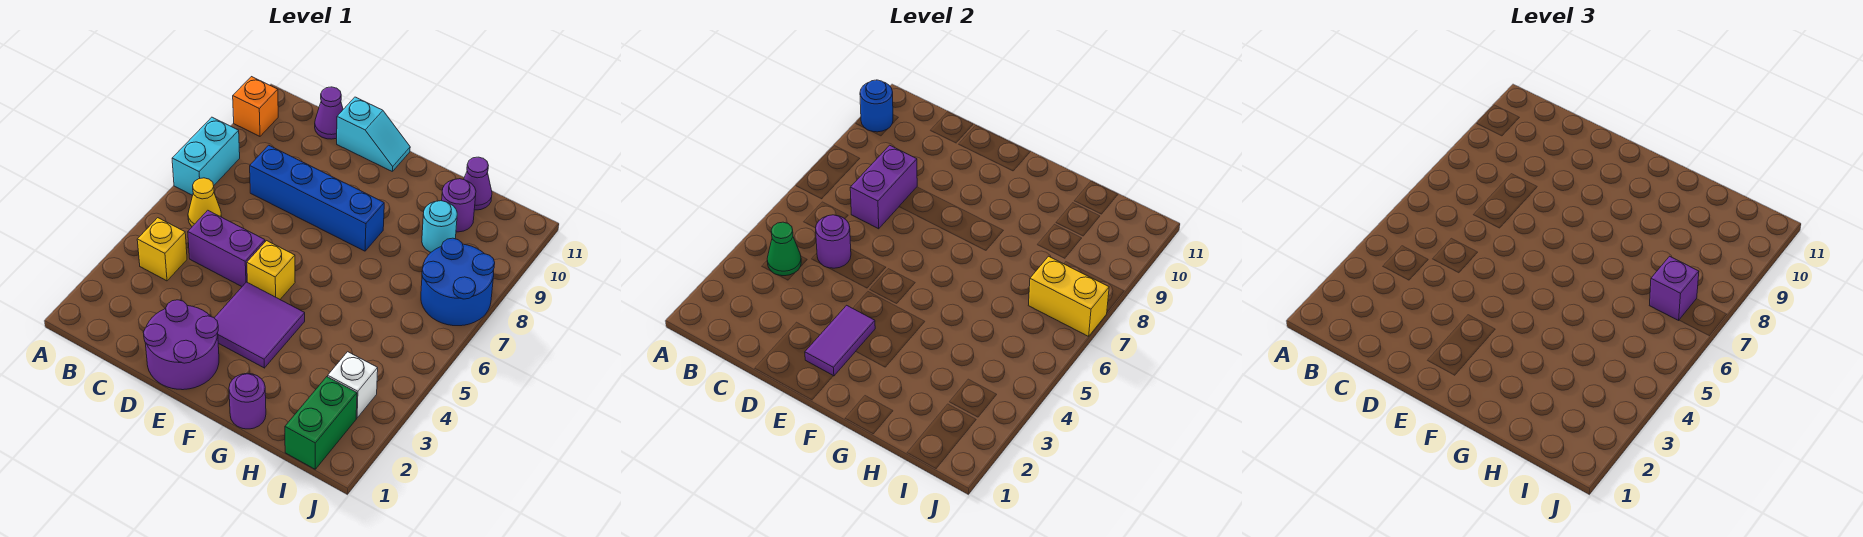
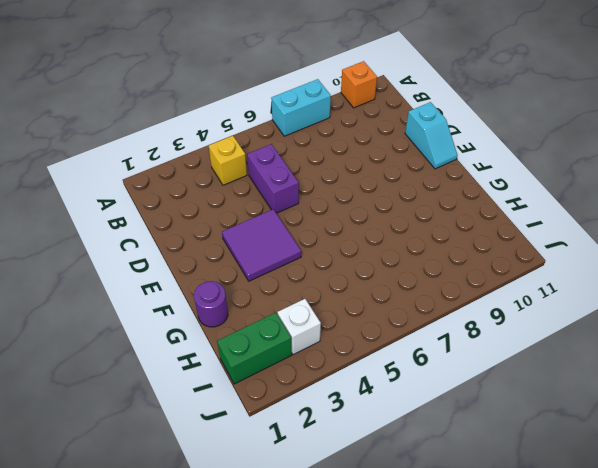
none -> yellow cone B6 level 1
none -> blue brick C8:F8 level 1
none -> purple cone C11 level 1

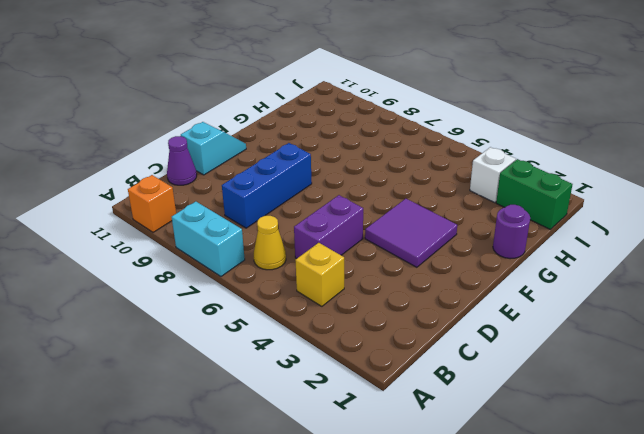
blue brick C8:E8 level 1 -> blue brick C8:F8 level 1
none -> purple round brick D1:E2 level 1
none -> yellow brick E5 level 1
none -> cyan round brick H9 level 1

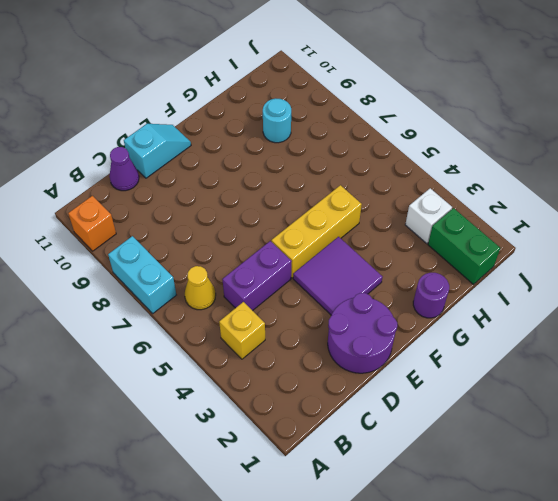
yellow brick E5:G5 level 1 -> yellow brick E5 level 1
none -> blue brick C8:F8 level 1
none -> purple round brick H10 level 1
none -> purple cone H11 level 1

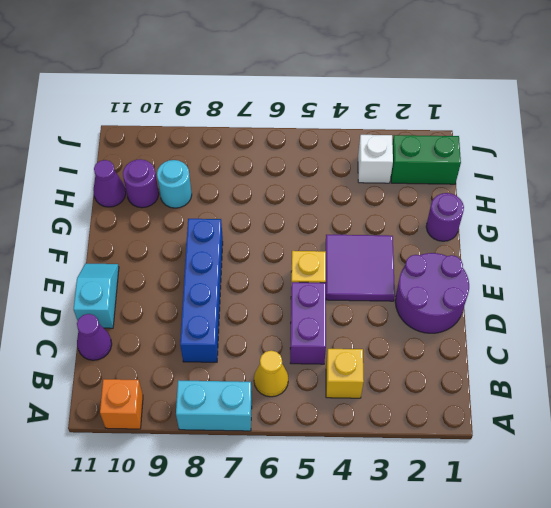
none -> blue round brick I7:J8 level 1
none -> blue round brick A10 level 2
none -> green cone B4 level 2

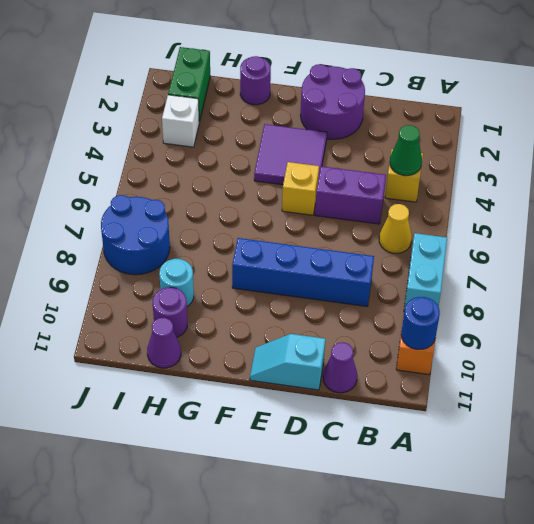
none -> purple round brick C5 level 2
none -> purple brick C7:C8 level 2
none -> purple tile E2:E3 level 2

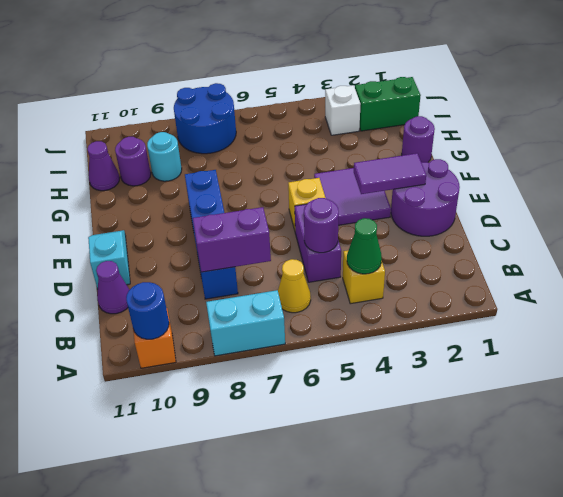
none -> yellow brick I7:J7 level 2
none -> purple brick I7 level 3

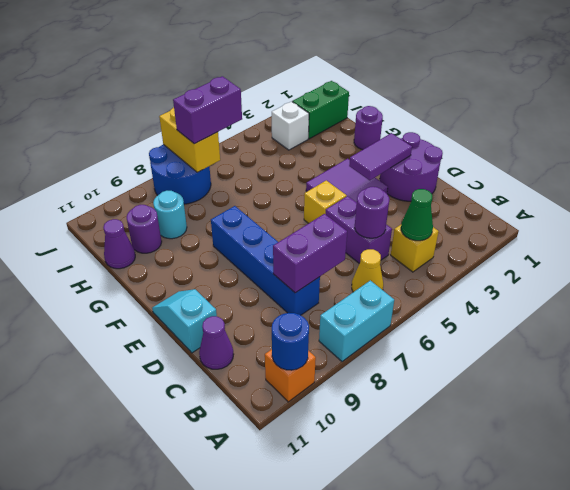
purple brick I6:I7 level 3 -> purple brick I7 level 3

